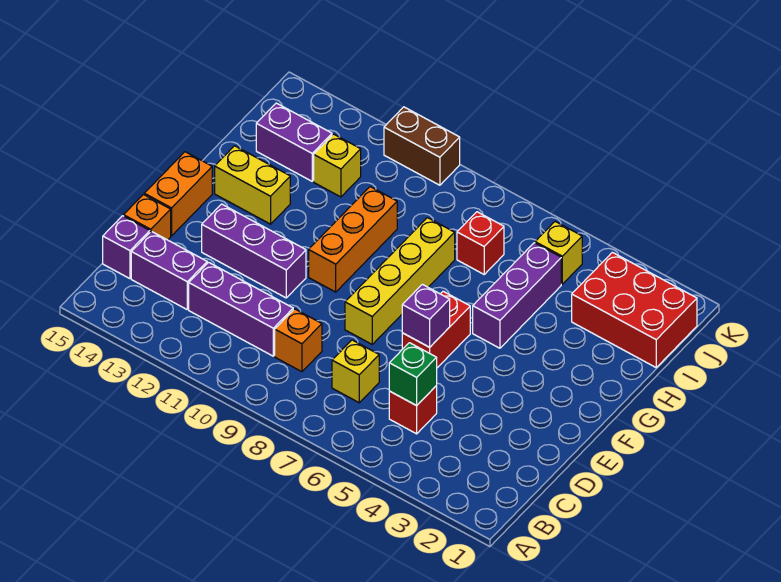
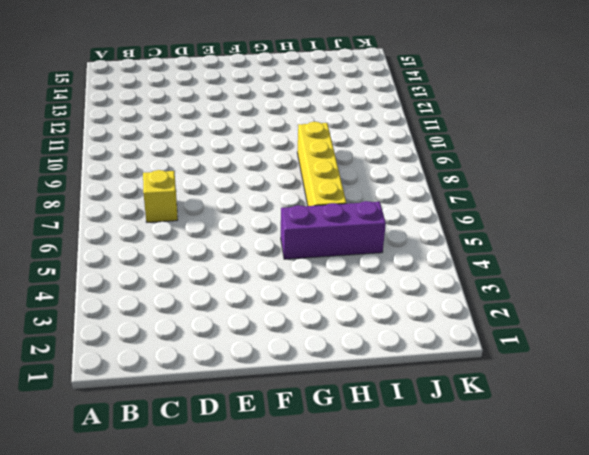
yellow brick H6:H9 level 1 -> yellow brick E8:H8 level 1
none -> red brick C5 level 1
none -> orange brick C9 level 1
none -> purple brick C10:C12 level 1

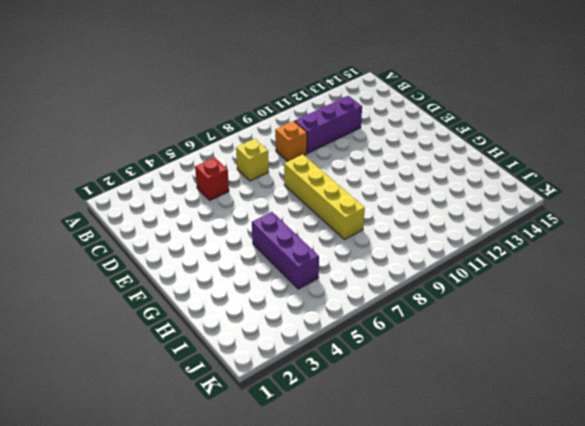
none -> purple brick C13:C14 level 1
none -> purple brick C15 level 1
none -> orange brick D15 level 1

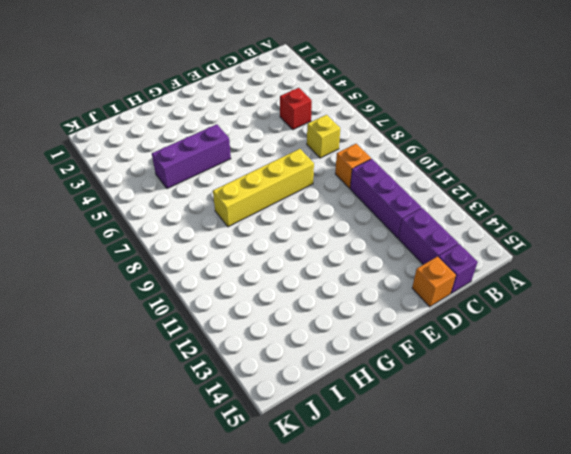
none -> red brick E6:F6 level 1
none -> purple brick E11:E13 level 1
none -> orange brick E15:F15 level 1

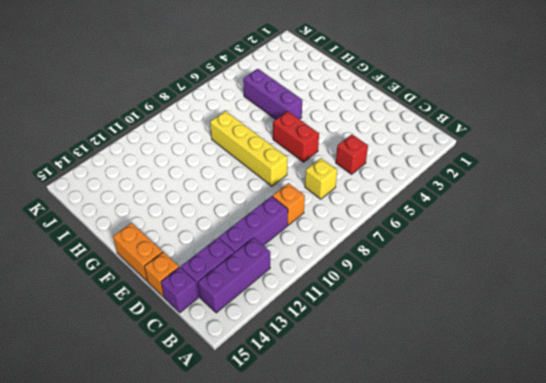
purple brick B12:B14 level 1 -> purple brick E11:E13 level 1
none -> orange brick F10:H10 level 1
none -> yellow brick G13:G14 level 1
none -> red brick I1:J3 level 1

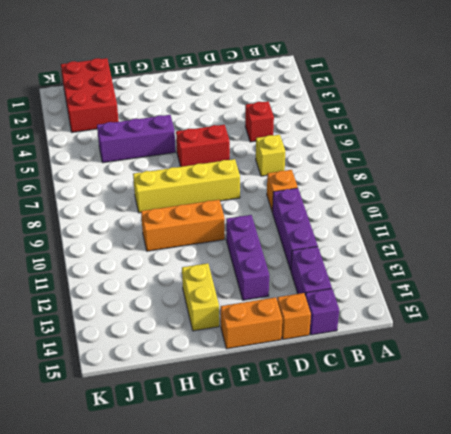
none -> red brick I7 level 1
none -> yellow brick I12 level 1
none -> purple brick I13:I14 level 1

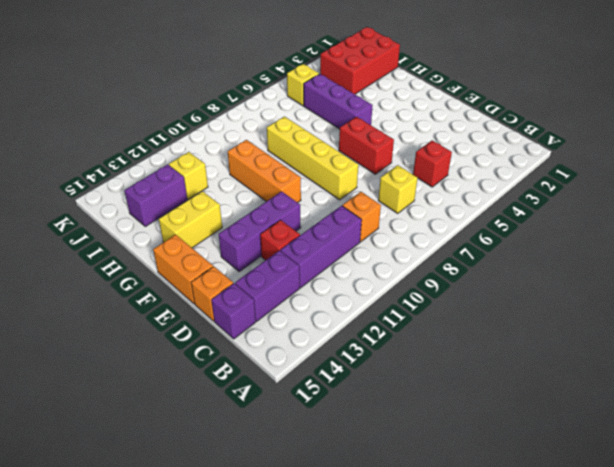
red brick D12 level 1 -> red brick I7 level 1
none -> brown brick K10:K11 level 1
none -> green brick C5 level 2
none -> purple brick E6 level 2

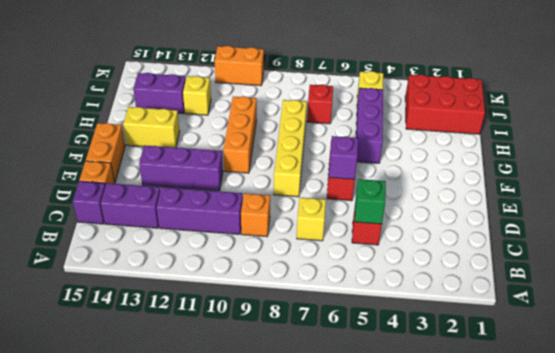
orange brick K10:K11 level 1 -> brown brick K10:K11 level 1

